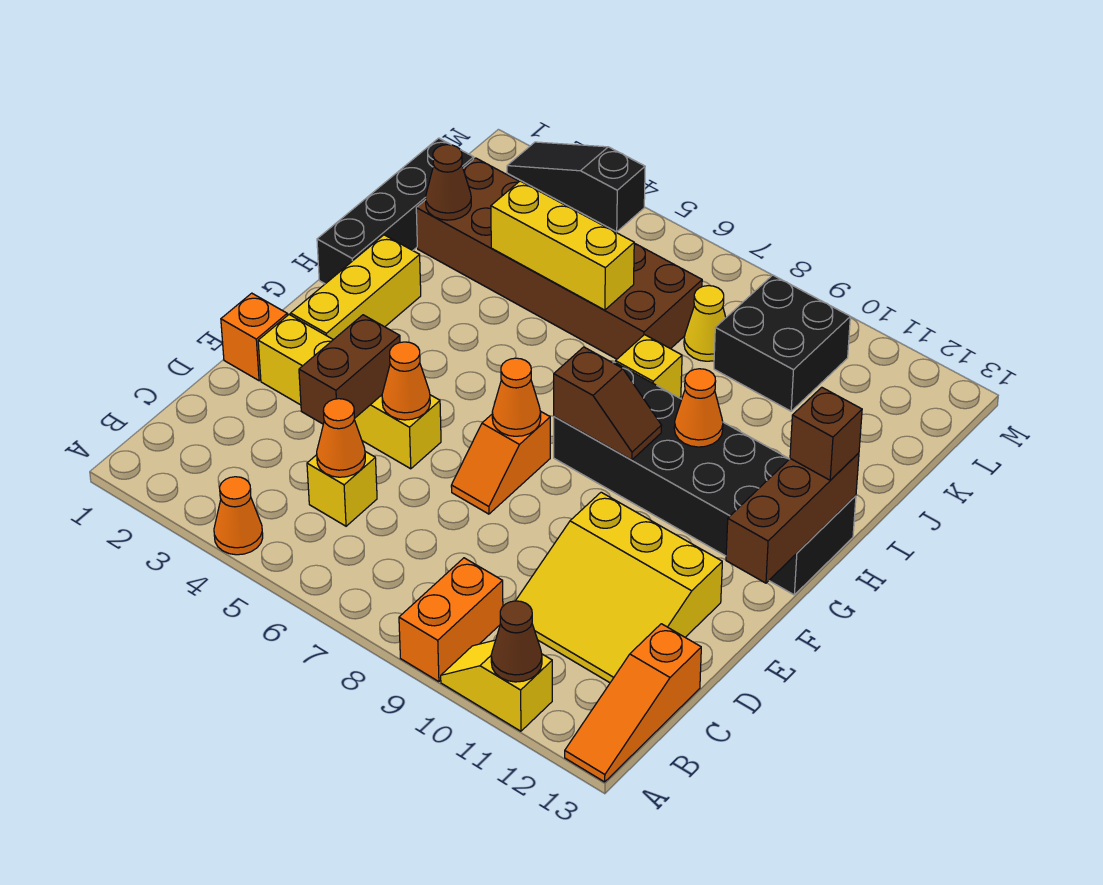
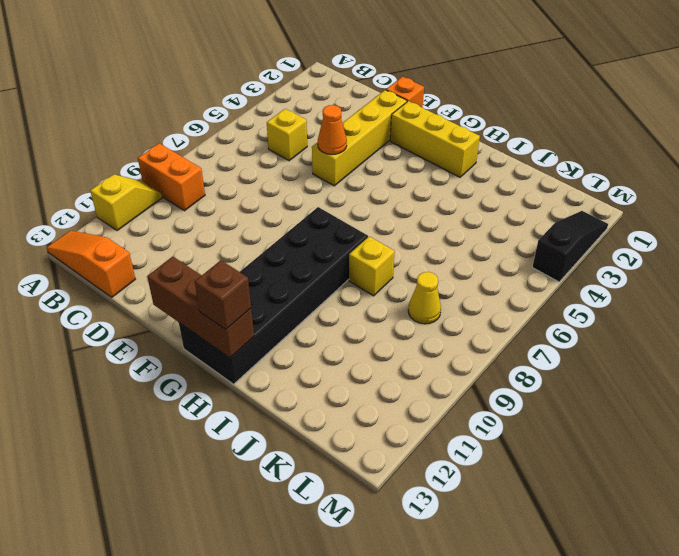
none -> orange cone A4 level 1
none -> yellow slope C10:E12 level 1 top E
none -> orange slope E7:F7 level 1 top F

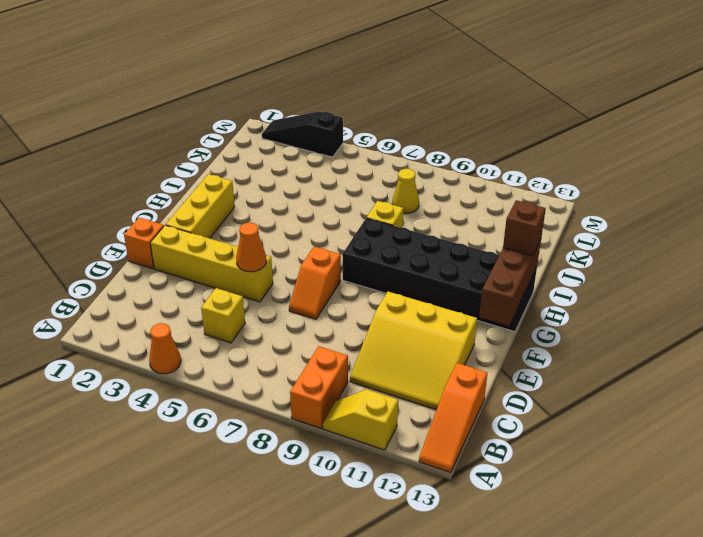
none -> black brick H1:K1 level 1
none -> brown brick J2:K7 level 1
none -> black brick K9:L10 level 1

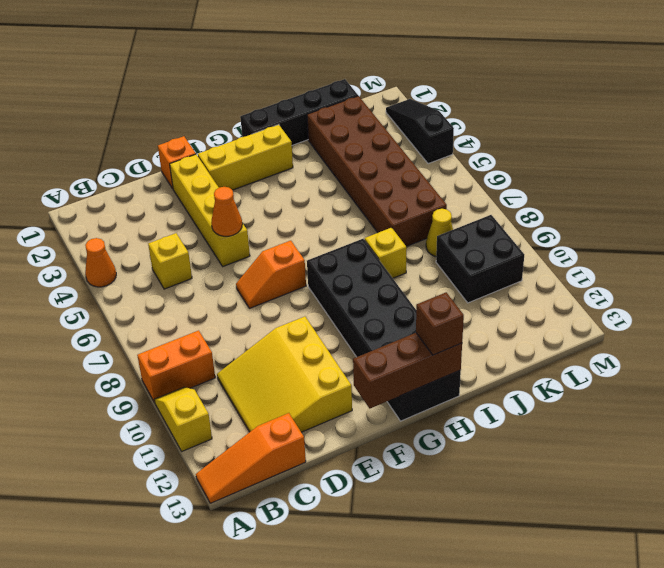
none -> brown cone A11 level 2
none -> orange cone C5 level 2
none -> brown brick D4:E4 level 2

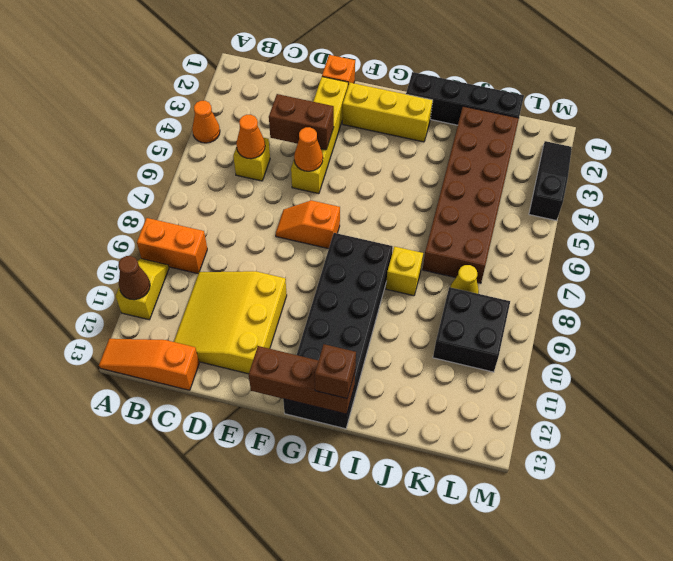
none -> orange cone F7 level 2
none -> brown slope G8:G9 level 2 top 8
none -> orange cone H10 level 2

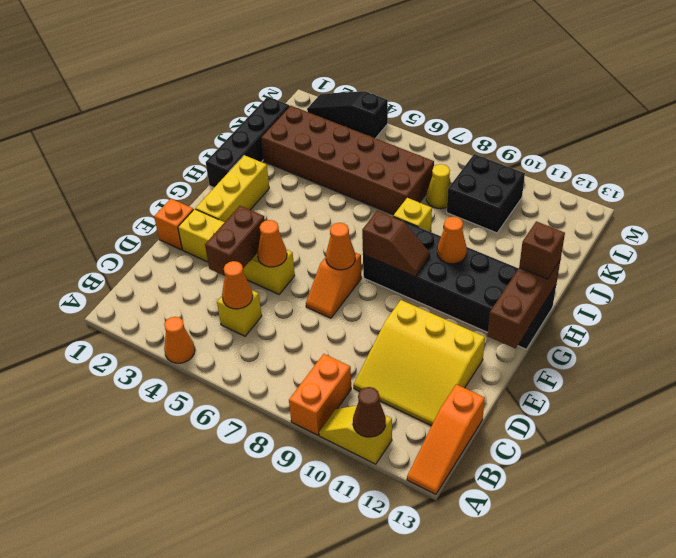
none -> brown cone J2 level 2
none -> yellow brick J4:J6 level 2

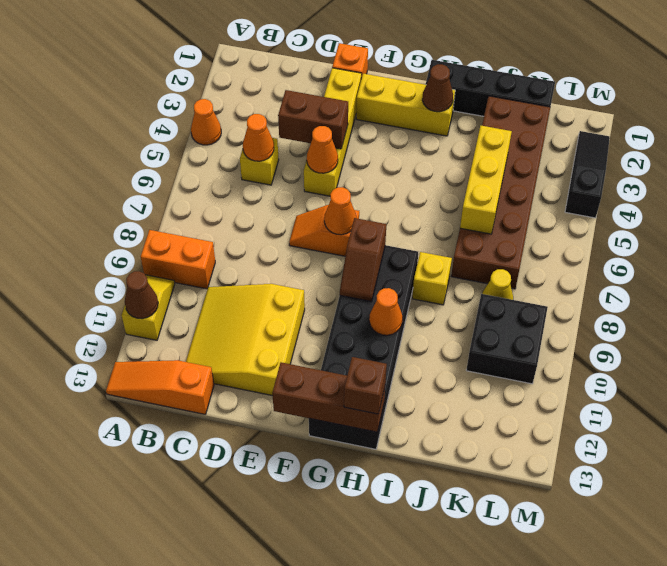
brown cone H2 level 2 -> brown cone J2 level 2

